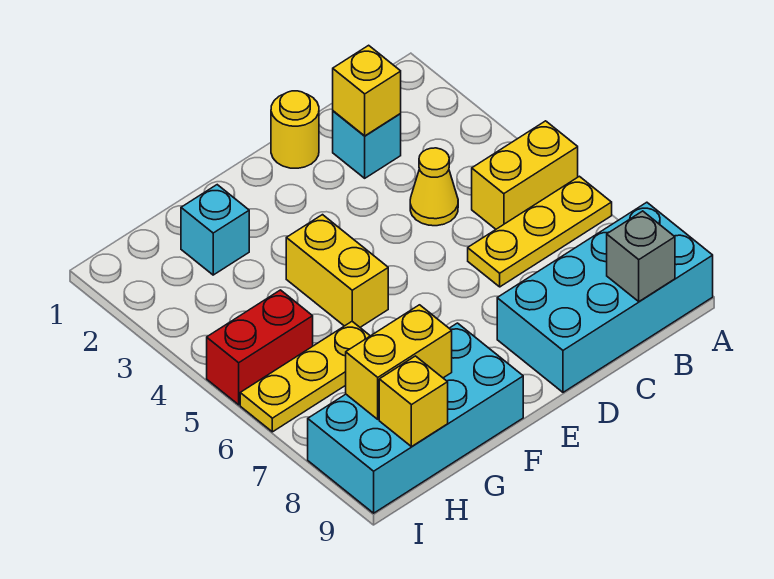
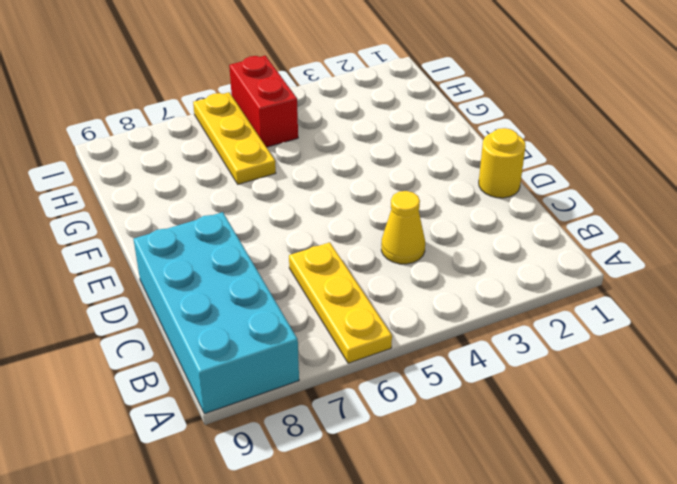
none -> yellow brick A5:B5 level 1
none -> cyan brick C2 level 1
none -> yellow brick F4:F5 level 1

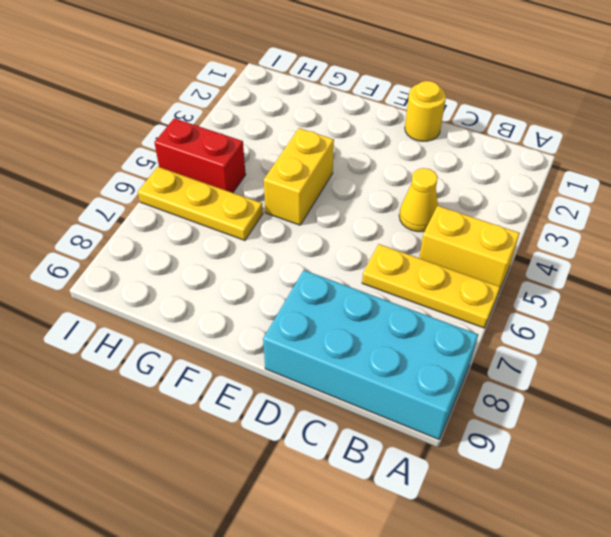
none -> cyan brick C2 level 1
none -> cyan brick F8:I9 level 1
none -> cyan brick G2 level 1

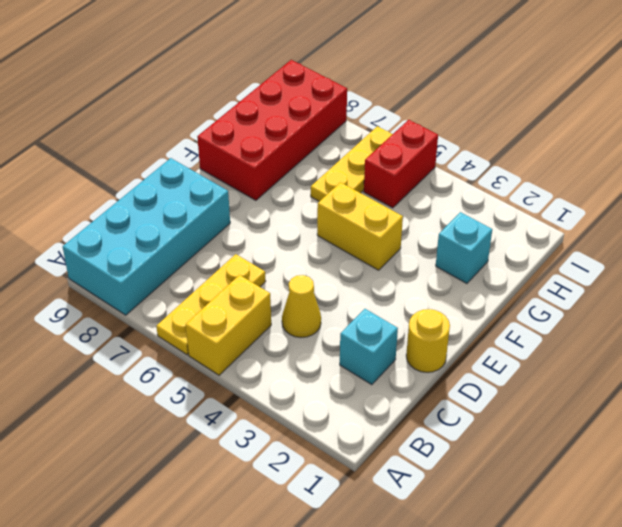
red brick F8:I9 level 1 -> cyan brick F8:I9 level 1
none -> grey brick B9 level 2
none -> yellow brick C2 level 2
none -> yellow brick G8:H8 level 2

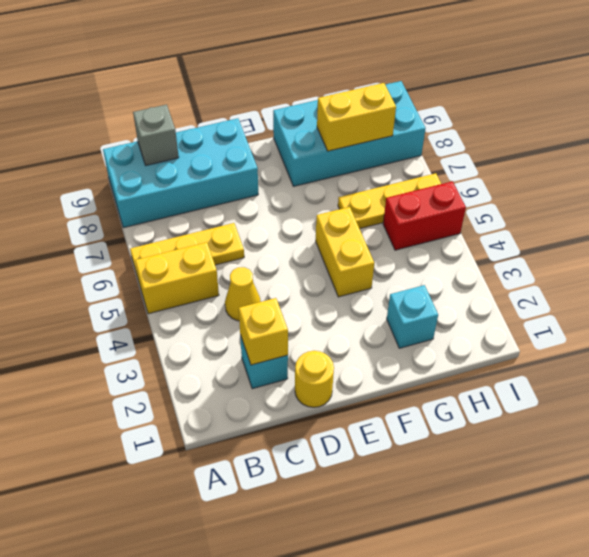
none -> yellow brick H9 level 2

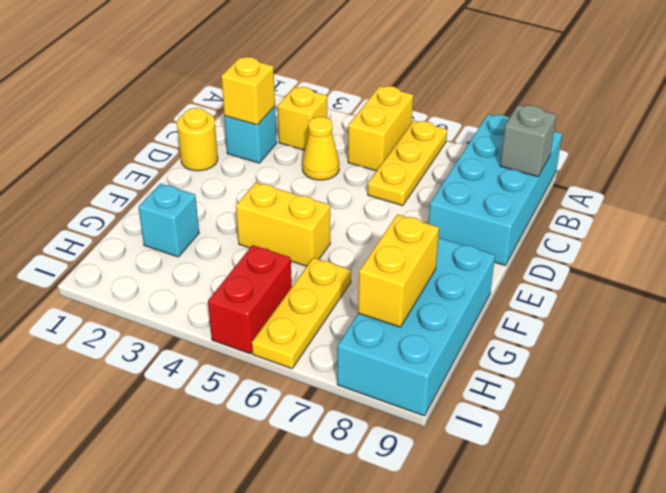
yellow brick B3 level 1 -> yellow brick H9 level 2

